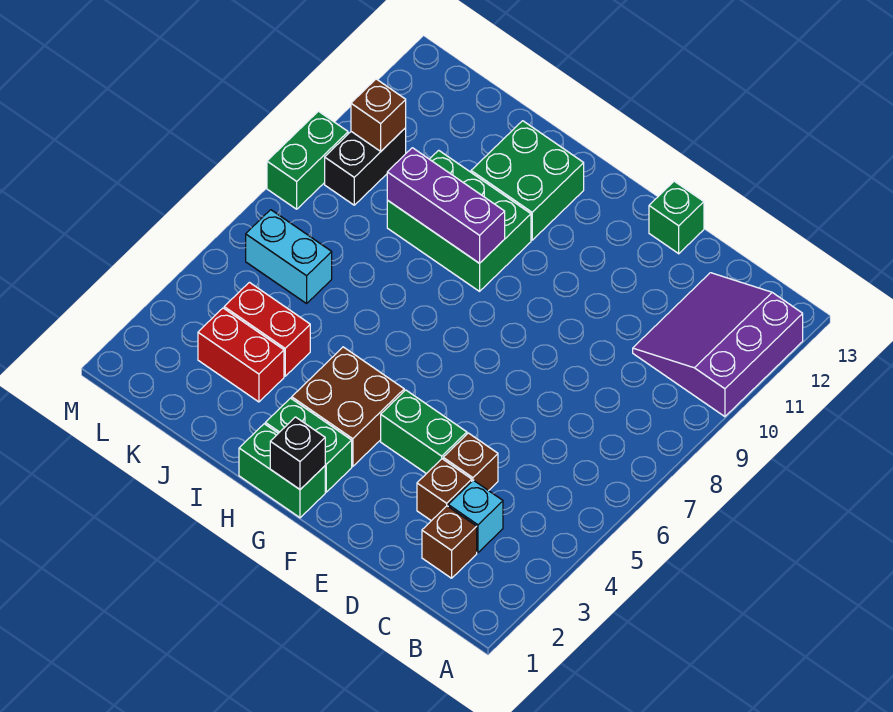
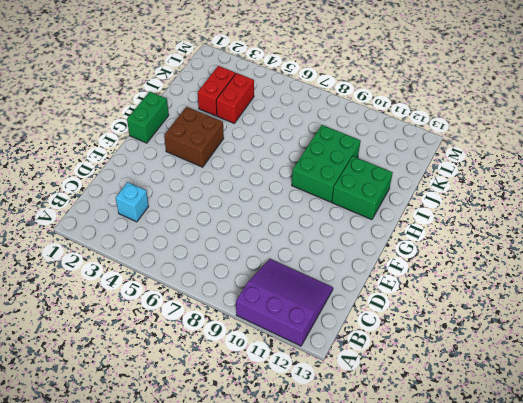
none -> brown brick C2 level 1
none -> brown brick D3 level 1
none -> brown brick D4 level 1

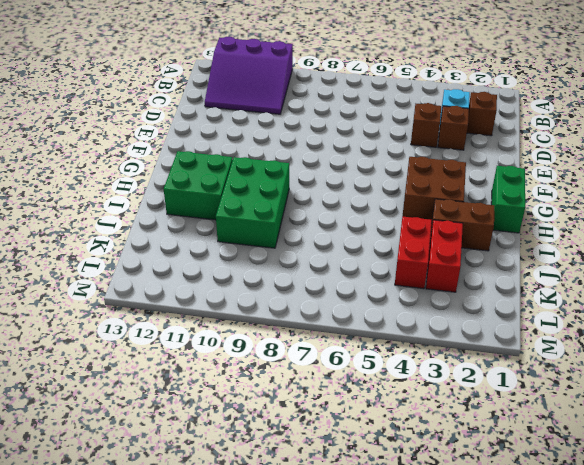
brown brick I2:I3 level 1 -> none
none -> green brick E4:F4 level 1
none -> green brick E13 level 1
none -> green brick G2:H2 level 1

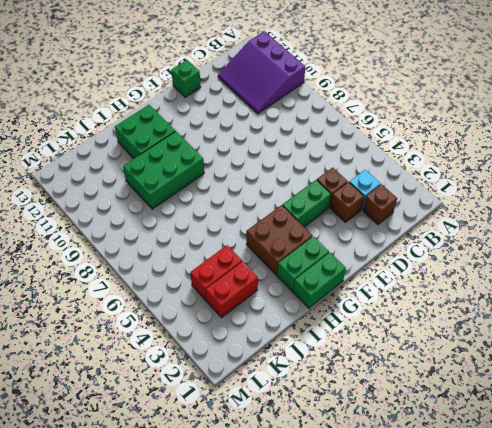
none -> cyan brick K6:L6 level 1
none -> black brick L9:L10 level 1
none -> green brick M8:M9 level 1

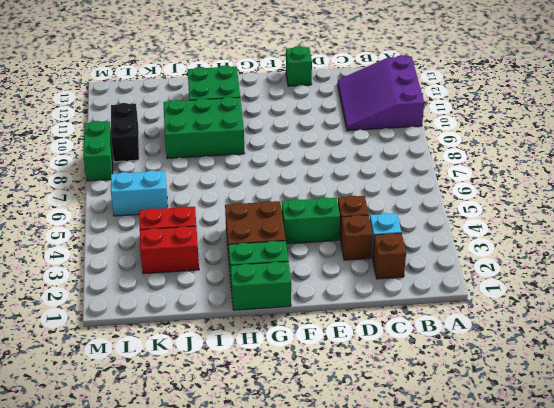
none -> black brick G1 level 2
none -> purple brick H9:J9 level 2
none -> brown brick L10 level 2

